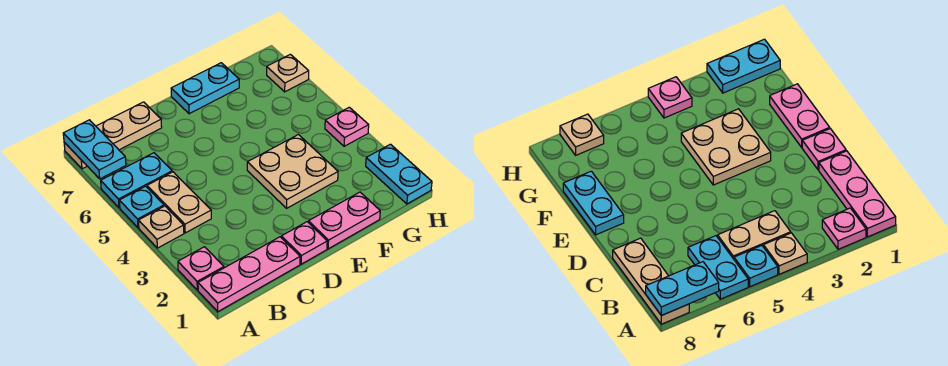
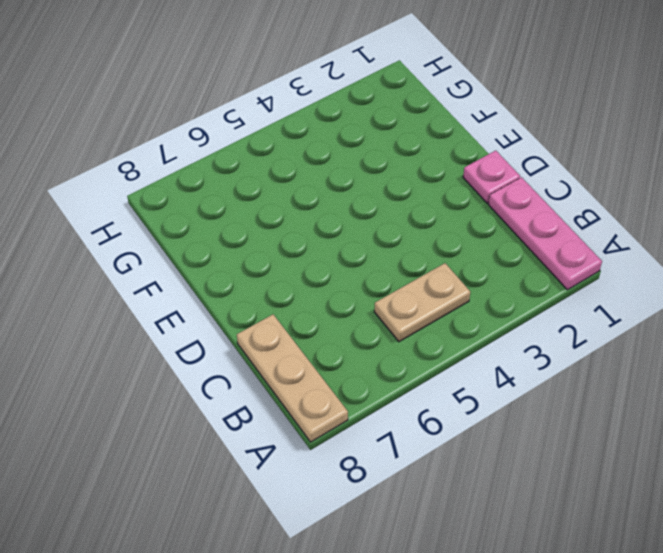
none -> pink plate A2 level 1
none -> tan plate A4 level 1
none -> cyan plate A5 level 1

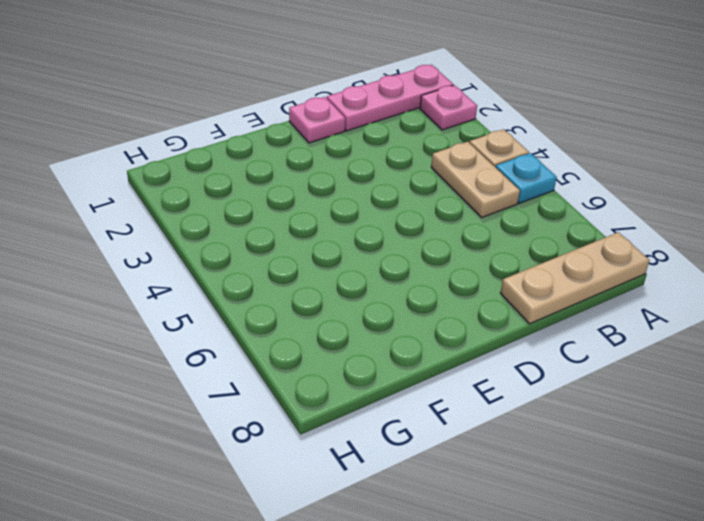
none -> cyan plate A6:B6 level 1
none -> pink plate E1:F1 level 1
none -> tan plate E3:F4 level 1

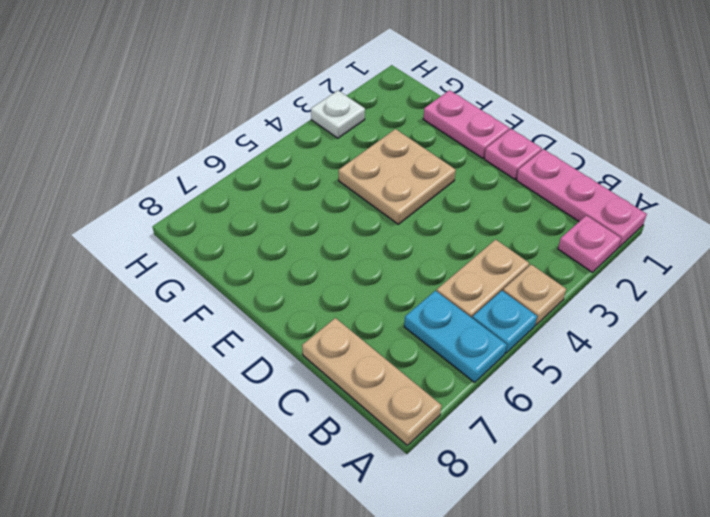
white plate H3 level 1 -> none
none -> cyan plate E8:F8 level 1
none -> cyan plate H1:H2 level 1
none -> pink plate H4 level 1

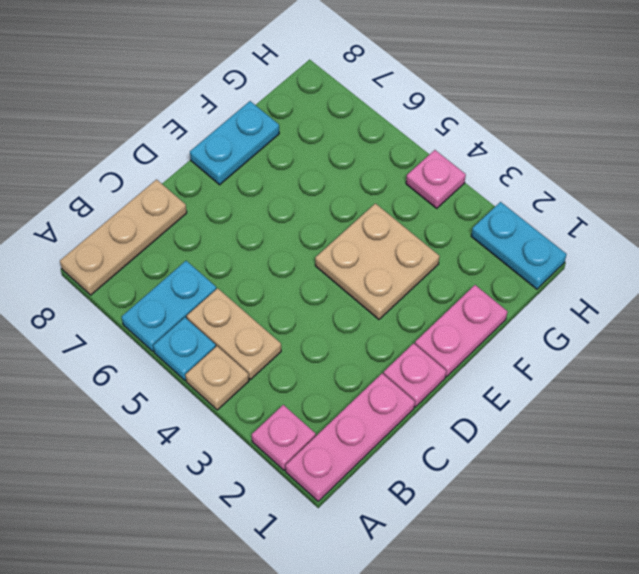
none -> tan plate H7 level 1
none -> cyan plate A7:A8 level 2

